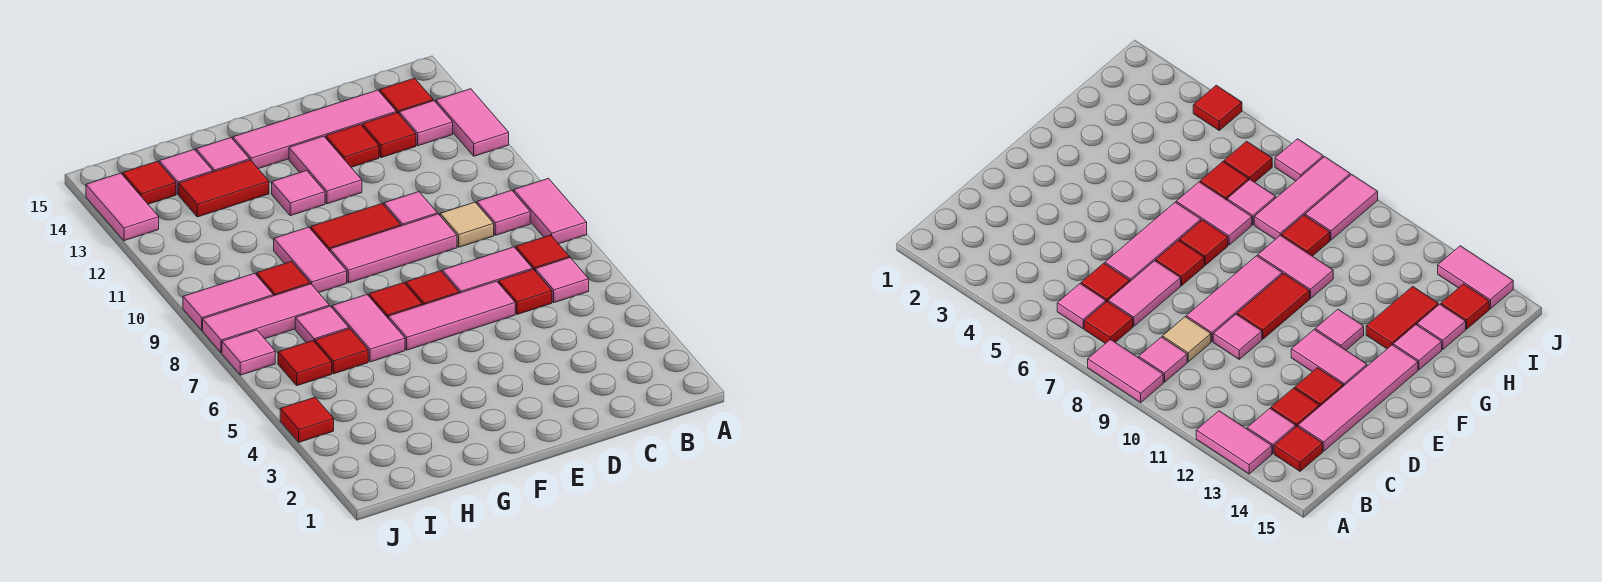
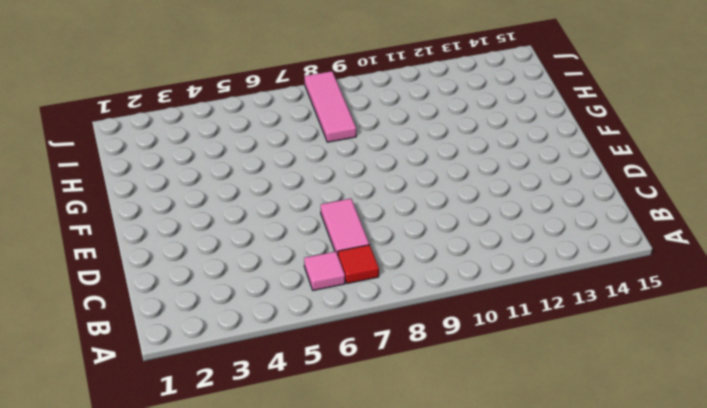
none -> pink tile A8:A9 level 1
none -> pink tile A12:A13 level 1
none -> pink tile B9 level 1
none -> pink tile B13 level 1

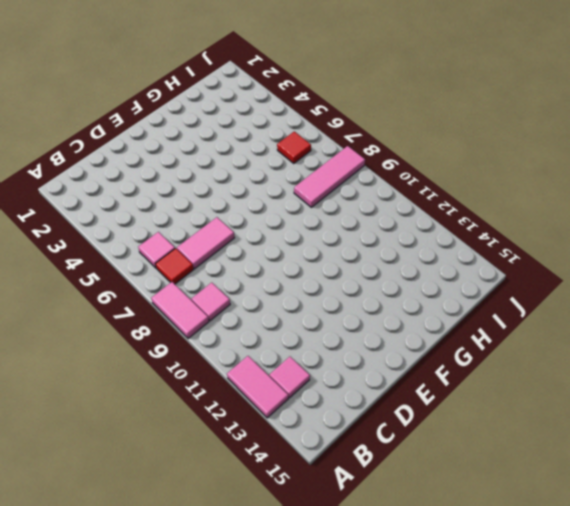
none -> red tile B14 level 1
none -> red tile C6 level 1
none -> tan tile C9 level 1
none -> red tile C13 level 1

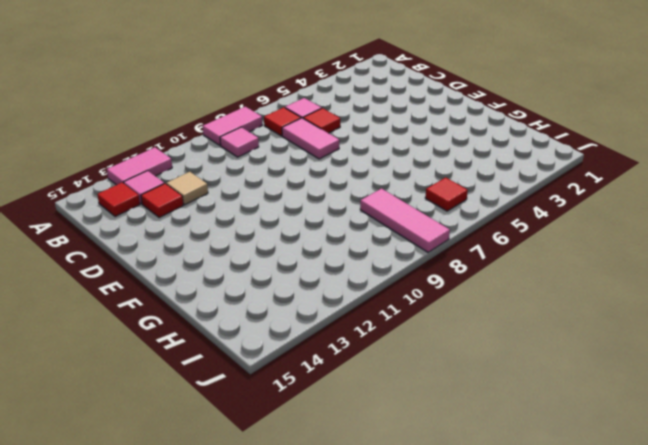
tan tile C12 level 1 -> tan tile C9 level 1
none -> pink tile C14:F14 level 1
none -> pink tile D6:F6 level 1
none -> pink tile D9:F9 level 1
none -> pink tile D10 level 1

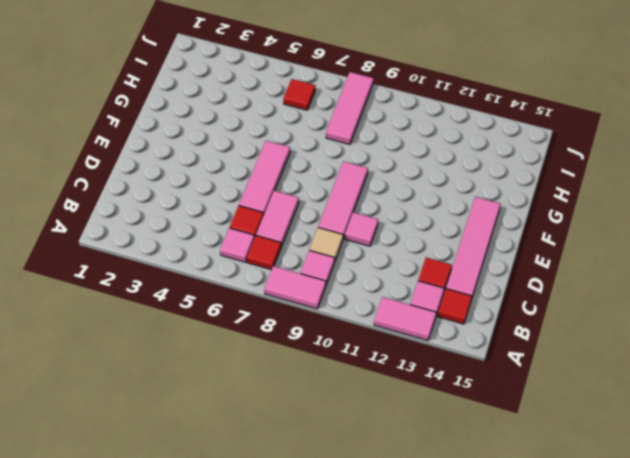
none -> red tile D13 level 1
none -> red tile E7 level 1
none -> red tile E10:F10 level 1
none -> pink tile E12:E13 level 1

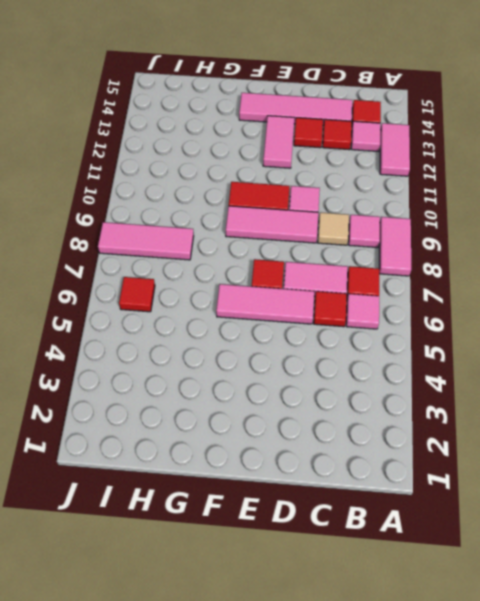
none -> red tile F7 level 1
none -> pink tile F12 level 1
none -> pink tile G6:G7 level 1
none -> pink tile G9:G10 level 1

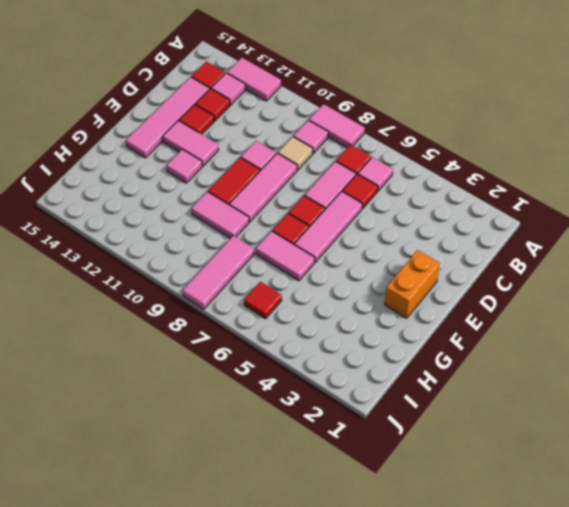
orange brick E2:F2 level 1 -> none
none -> red tile G13:H13 level 1
none -> pink tile G14 level 1
none -> red tile H6 level 1
none -> pink tile H7 level 1

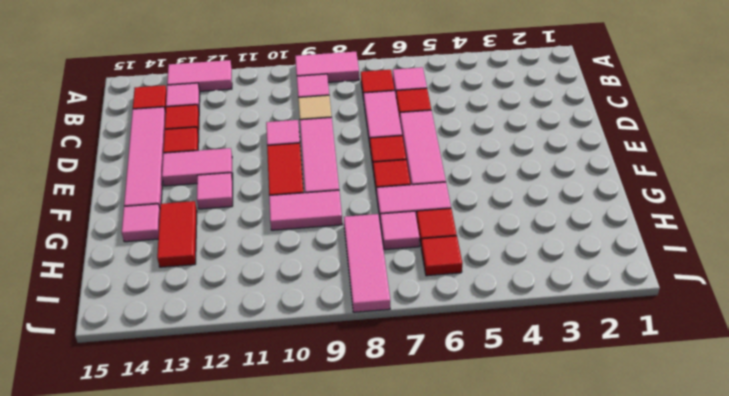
none -> red tile H9 level 1
none -> pink tile H14 level 1
none -> pink tile I9:J9 level 1
none -> red tile I14 level 1

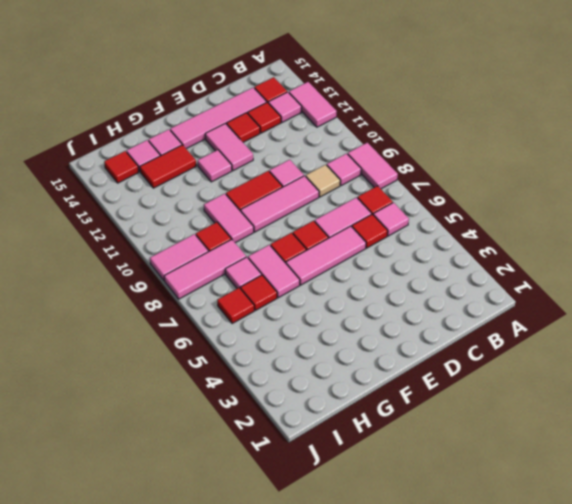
none -> red tile J4 level 1
none -> pink tile J7 level 1
none -> pink tile J13:J14 level 1

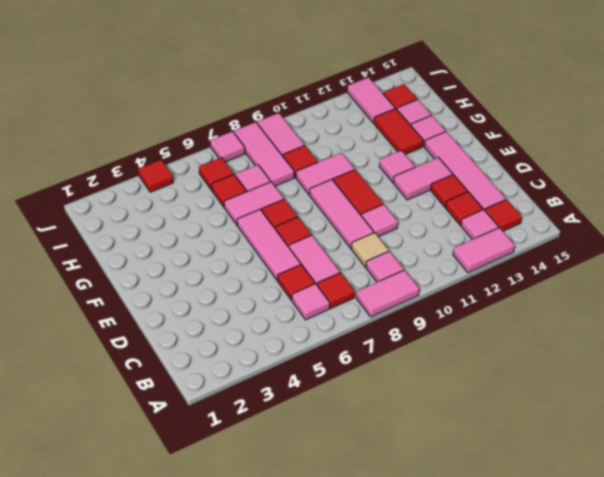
pink tile I13:J13 level 1 -> pink tile J13:J14 level 1

